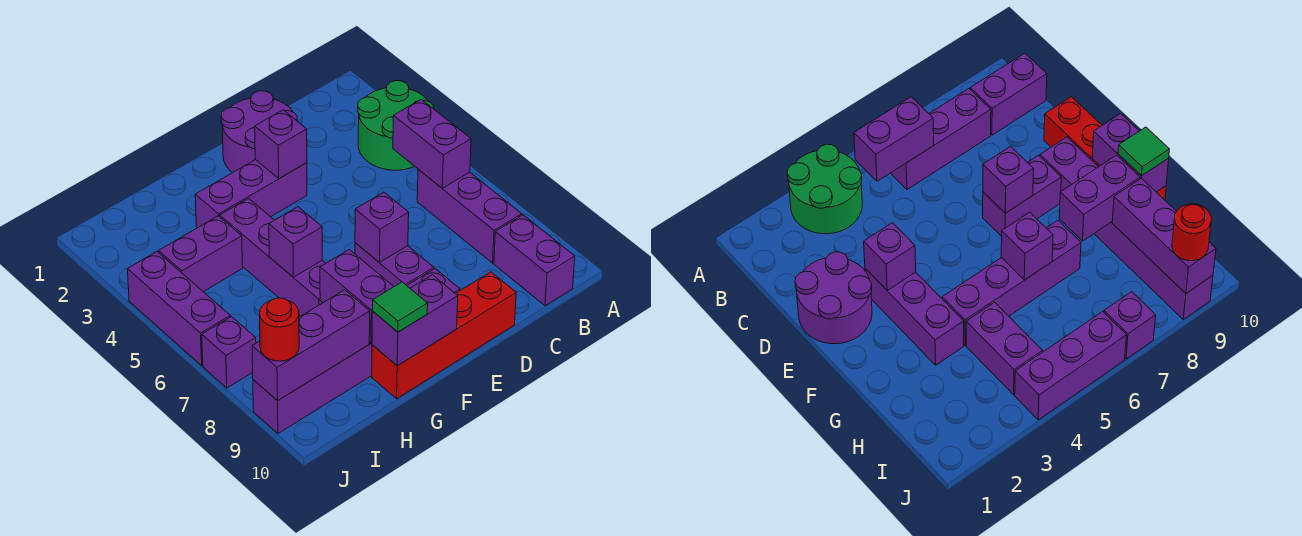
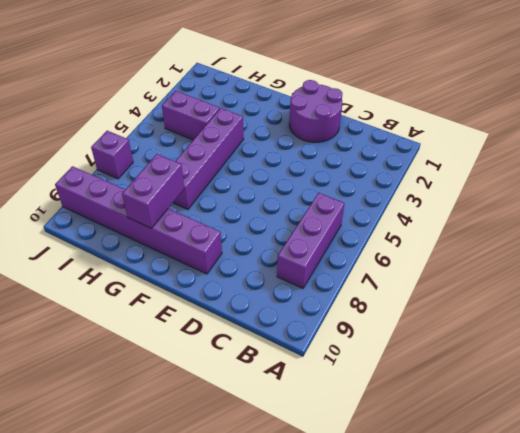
none -> green round brick A3:B4 level 1
none -> purple brick B9:B10 level 1
none -> red brick D10:G10 level 1

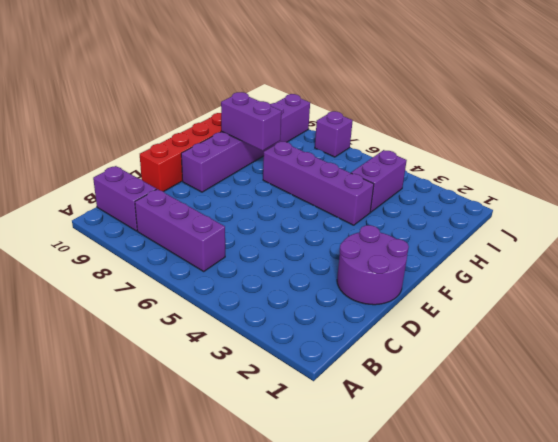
none -> green round brick A3:B4 level 1
none -> purple brick E3:G3 level 1
none -> purple brick E7:E8 level 1

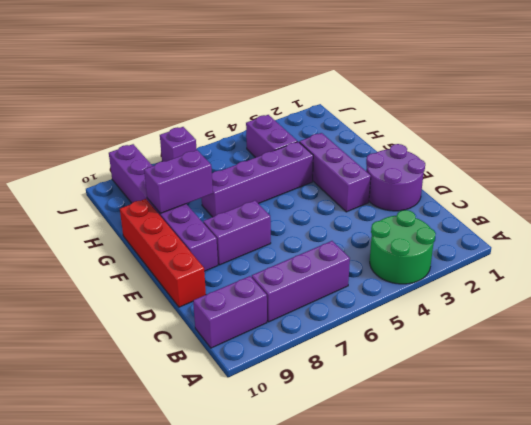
none -> purple brick J4:J6 level 1
none -> purple brick B5:B6 level 2
none -> purple brick E3 level 2

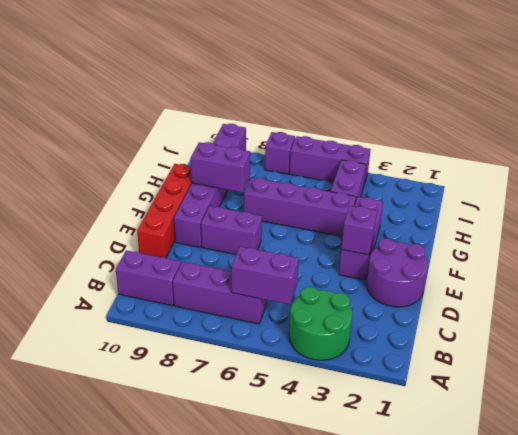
none -> purple brick E7 level 2
none -> purple brick F10:G10 level 2
none -> purple brick G6 level 2

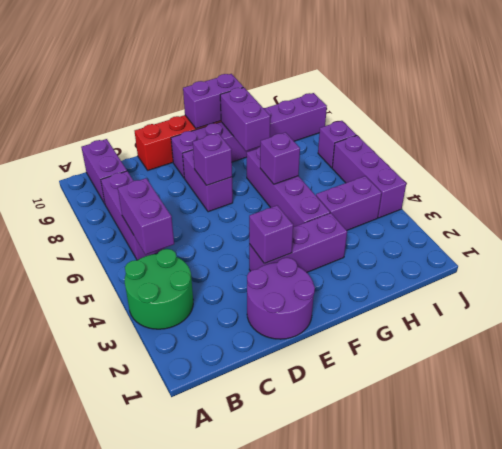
none -> purple brick H9:J9 level 2
none -> green tile G10 level 3
none -> red round brick J9 level 3

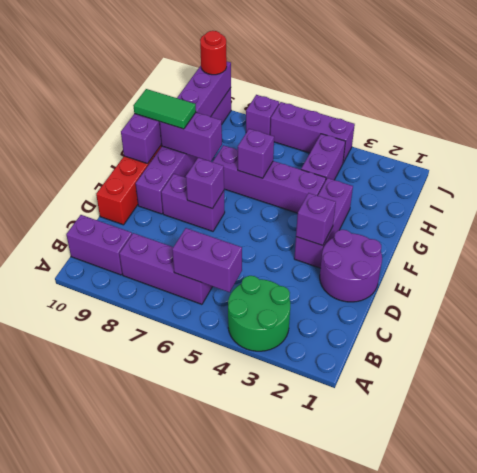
green tile G9:G10 level 3 -> green tile G10 level 3

